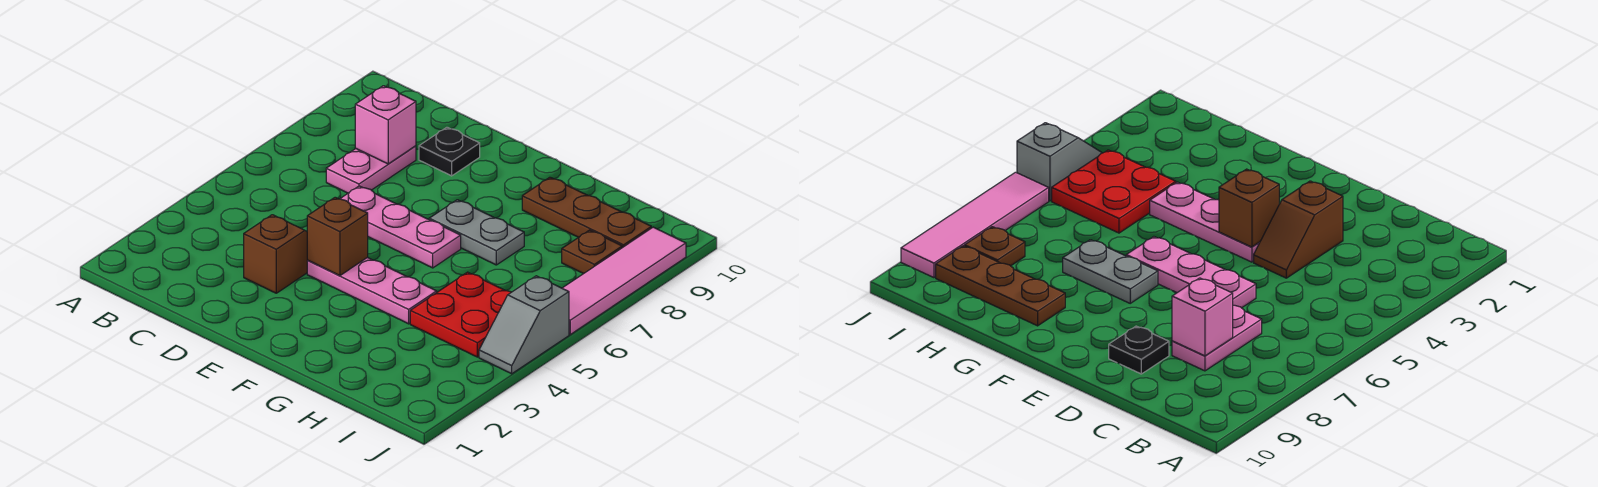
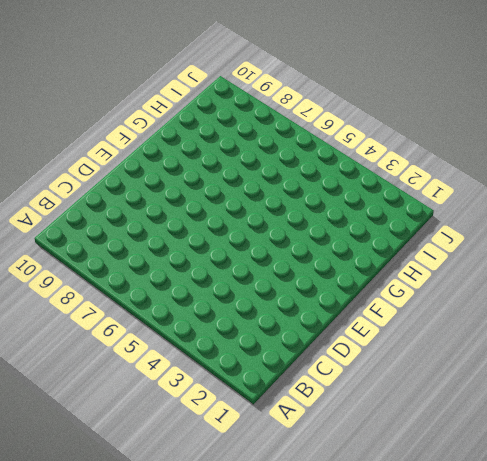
none -> pink plate C7:C8 level 1
none -> brown slope D3:D4 level 1 top 3
none -> pink plate D6:F6 level 1

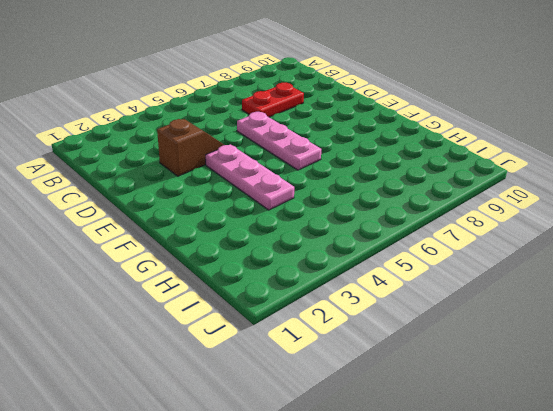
red plate C7:C8 level 1 -> pink plate C7:C8 level 1
none -> black plate D9 level 1
none -> grey plate F7:G7 level 1
none -> brown plate G9:I9 level 1

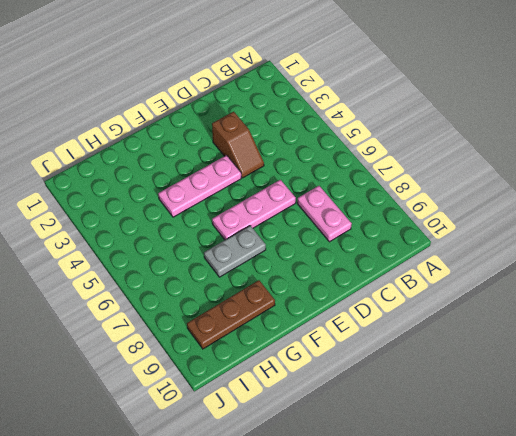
none -> black plate D9 level 1
none -> red plate H4:I5 level 1
none -> brown plate I8 level 1

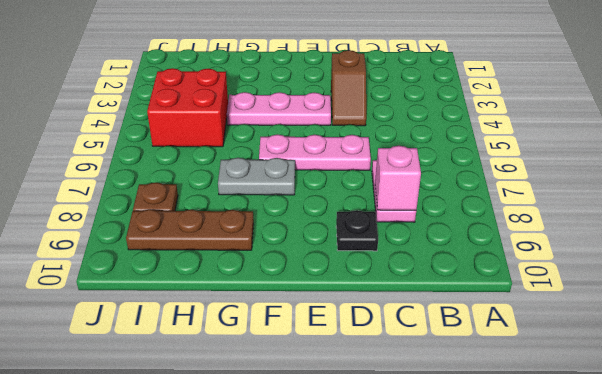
red brick H4:I5 level 1 -> red plate H4:I5 level 1
none -> grey slope J4:J5 level 1 top 5
none -> pink tile J6:J9 level 1
none -> brown brick E4 level 2

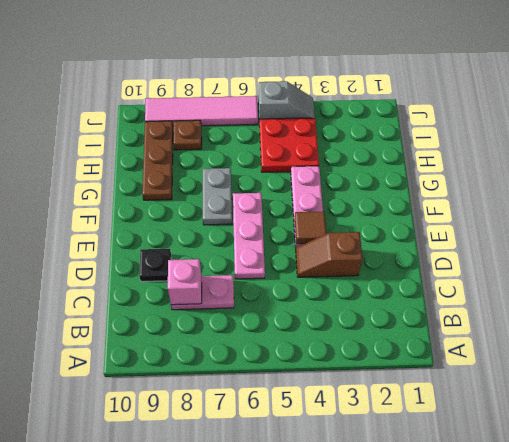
brown tile E4 level 2 -> brown brick E4 level 2

